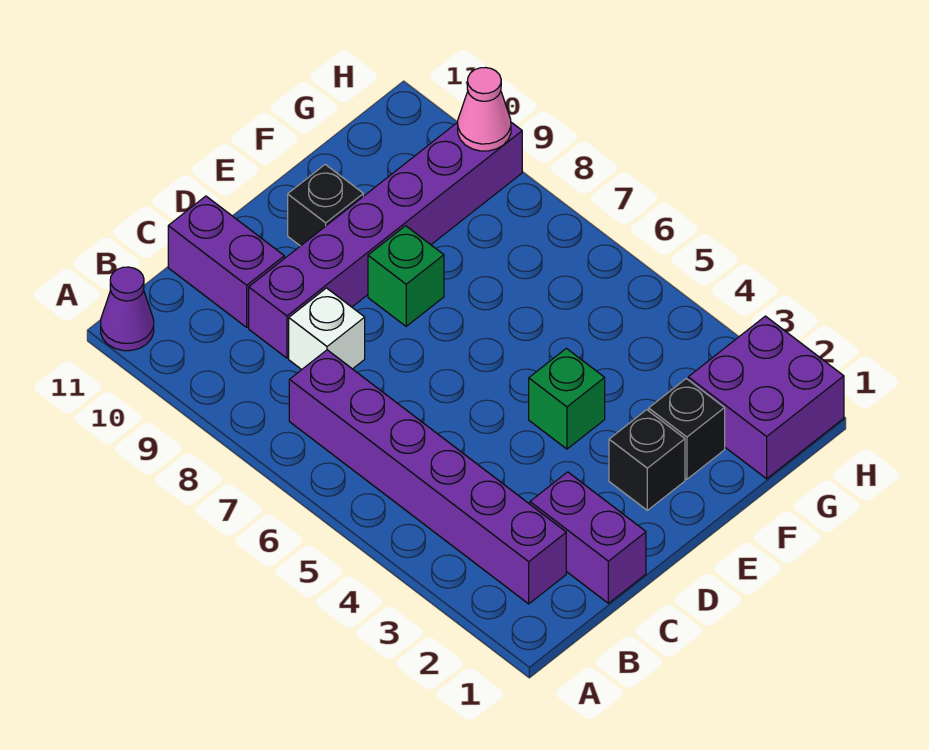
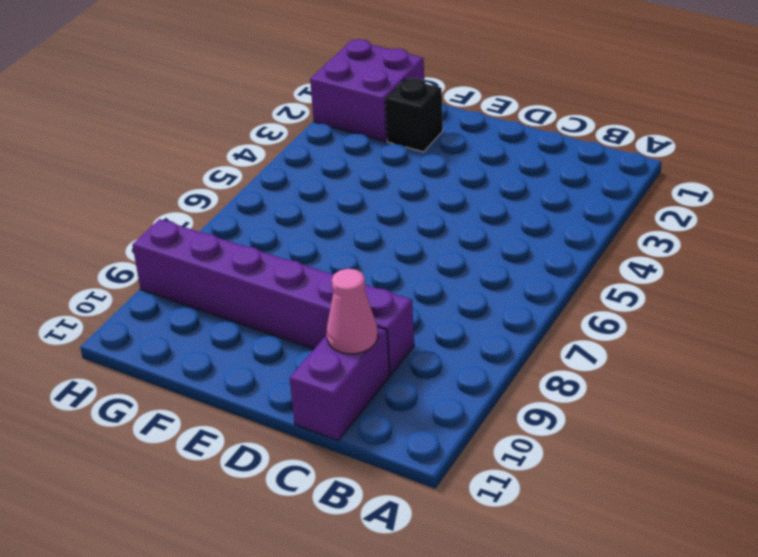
pink cone C10 level 2 -> pink cone H9 level 2
none -> purple cone A11 level 1
none -> purple brick B2:B7 level 1
none -> purple brick C1:C2 level 1

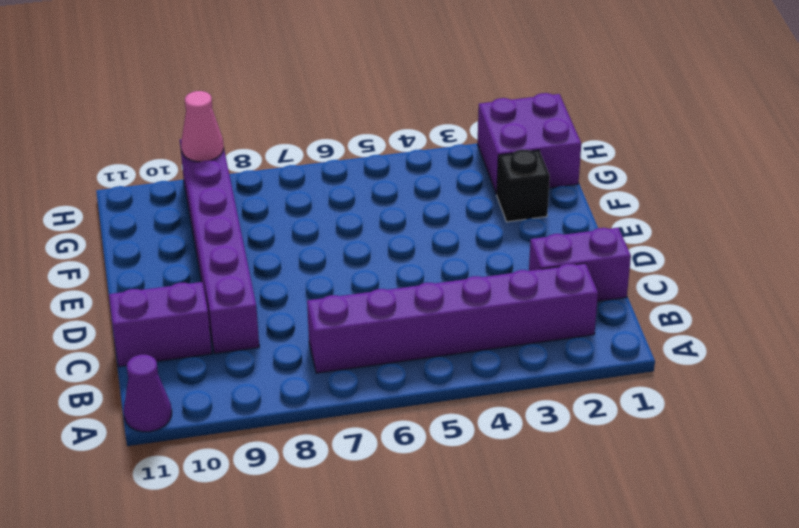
none -> white brick C8 level 1
none -> black brick E2 level 1
none -> green brick E4 level 1

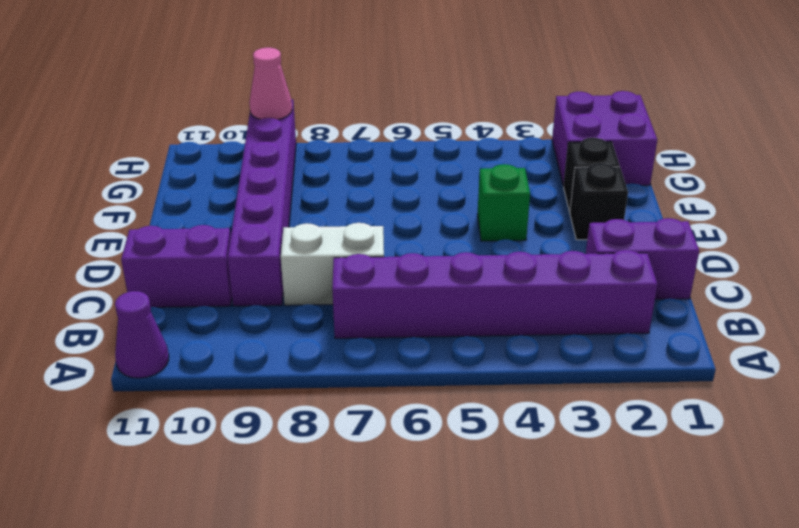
white brick C7:C8 level 1 -> white brick C8 level 1
none -> green brick E8 level 1
none -> black brick E10 level 1

